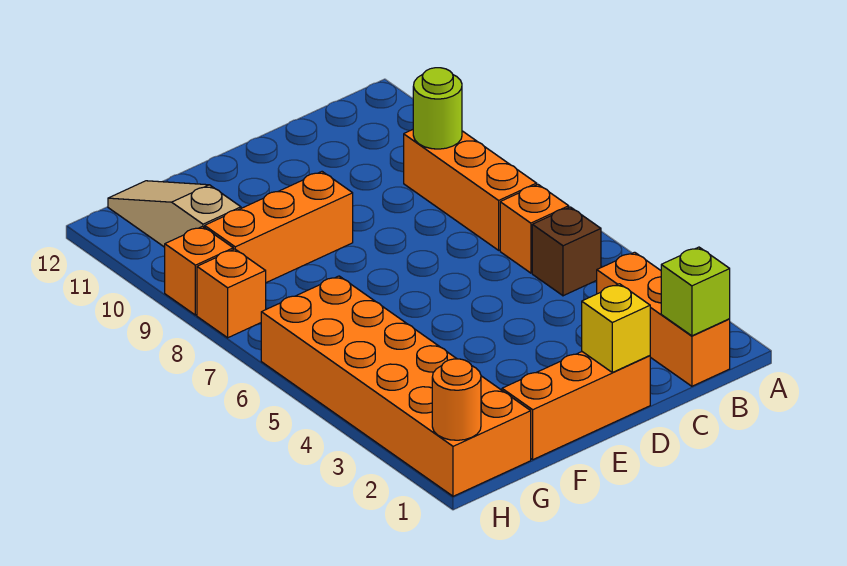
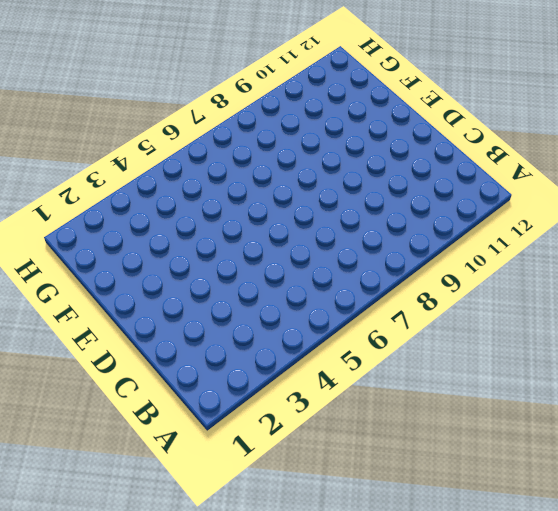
none -> orange brick B1:B3 level 1
none -> brown brick B5 level 1
none -> orange brick B6 level 1

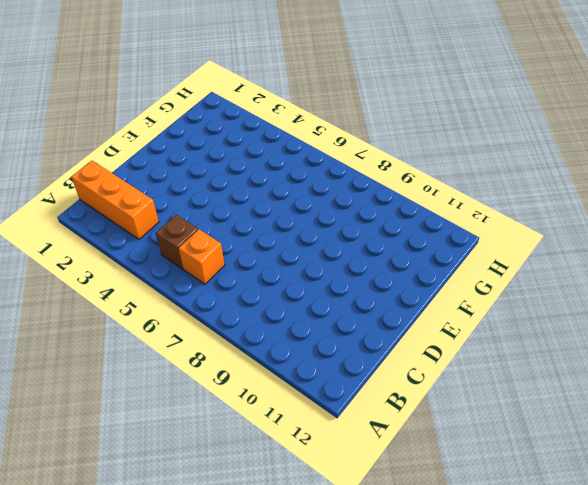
none -> orange brick B7:B9 level 1
none -> orange brick D1:F1 level 1
none -> orange brick E9:G9 level 1

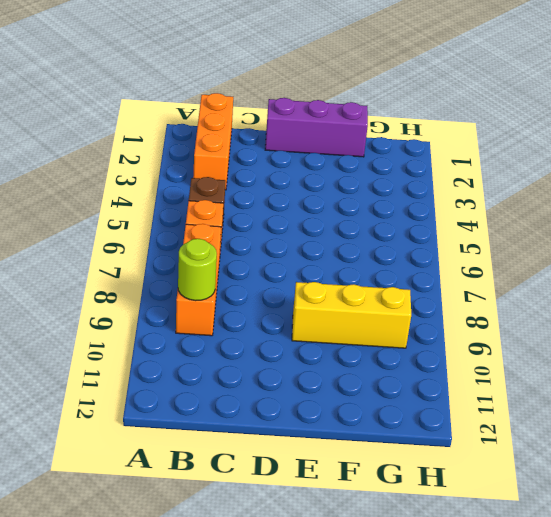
purple brick D1:F1 level 1 -> orange brick D1:F1 level 1
yellow brick E9:G9 level 1 -> orange brick E9:G9 level 1
none -> orange brick G1:H6 level 1
none -> tan slope G10:G12 level 1 top 10
none -> orange brick H8 level 1

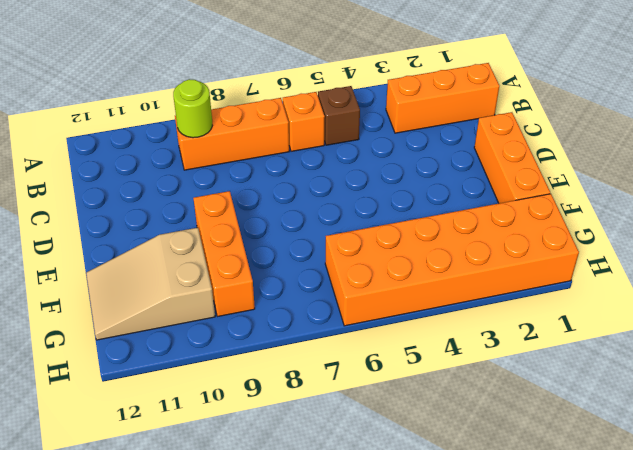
tan slope F10:G12 level 1 top 10 -> tan slope G10:G12 level 1 top 10
none -> orange brick H8 level 1
none -> orange brick H9 level 1
none -> lime brick B1 level 2

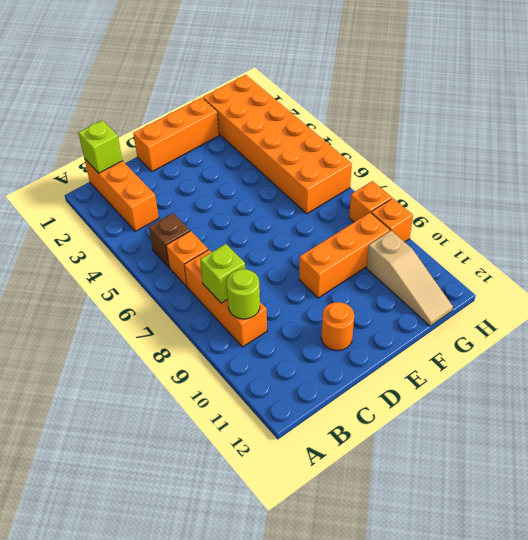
lime brick B8 level 2 -> none
orange round brick D11 level 1 -> orange round brick H1 level 2
none -> yellow brick D1 level 2

